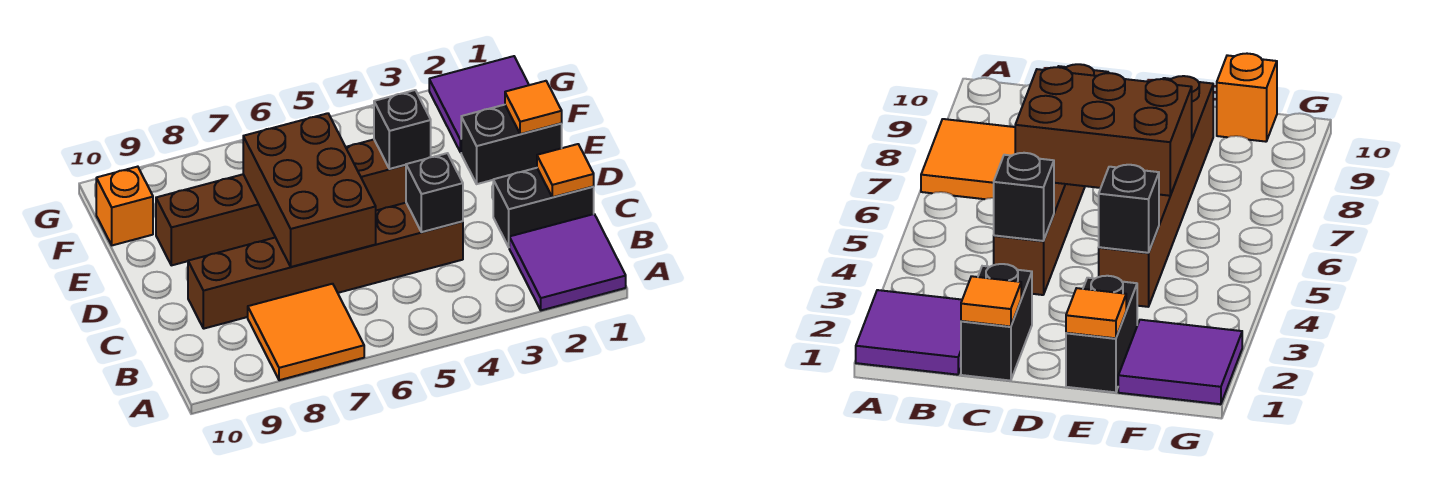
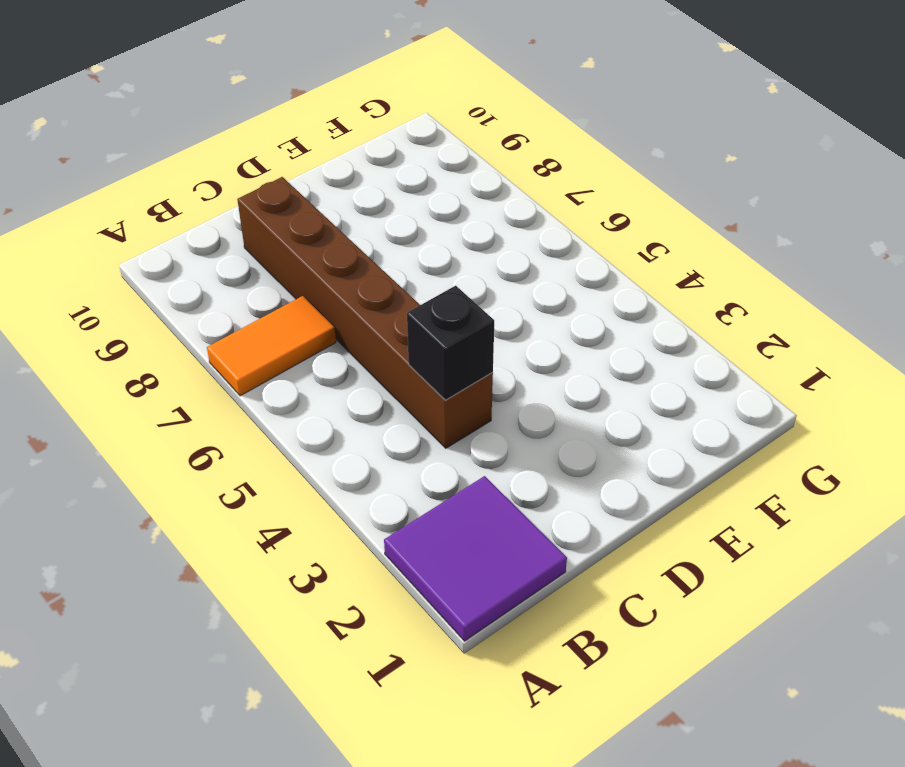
orange tile A7:B7 level 1 -> orange tile A7:B8 level 1
none -> black brick C1:C2 level 1
none -> black brick E1:E2 level 1
none -> brown brick E4:E9 level 1

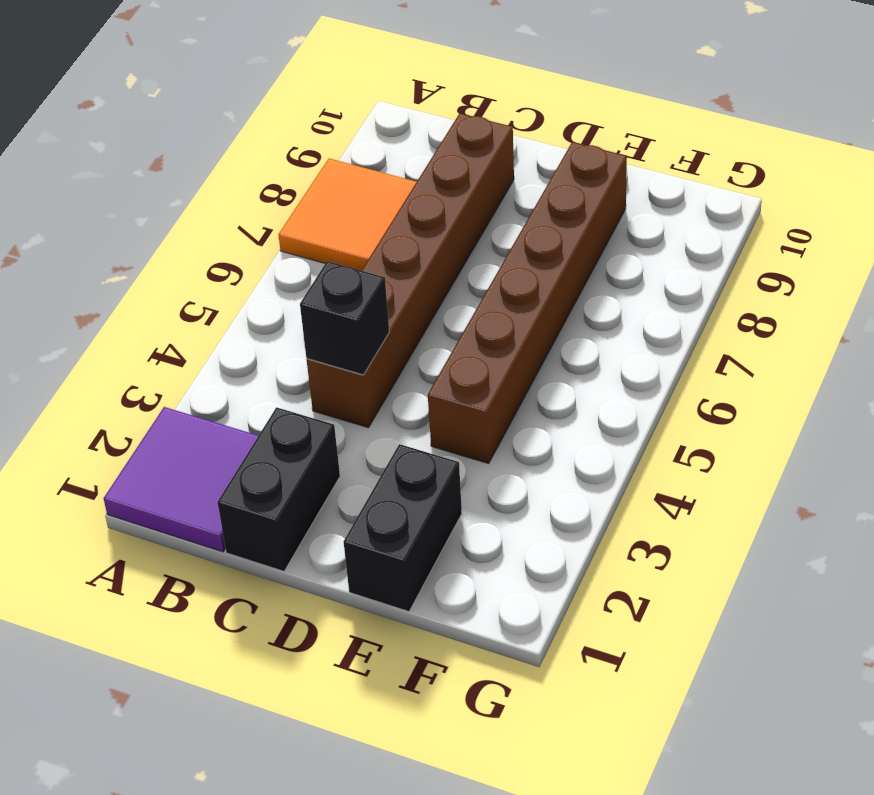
none -> purple tile F1:G2 level 1
none -> orange brick F10 level 1
none -> orange tile C1 level 2

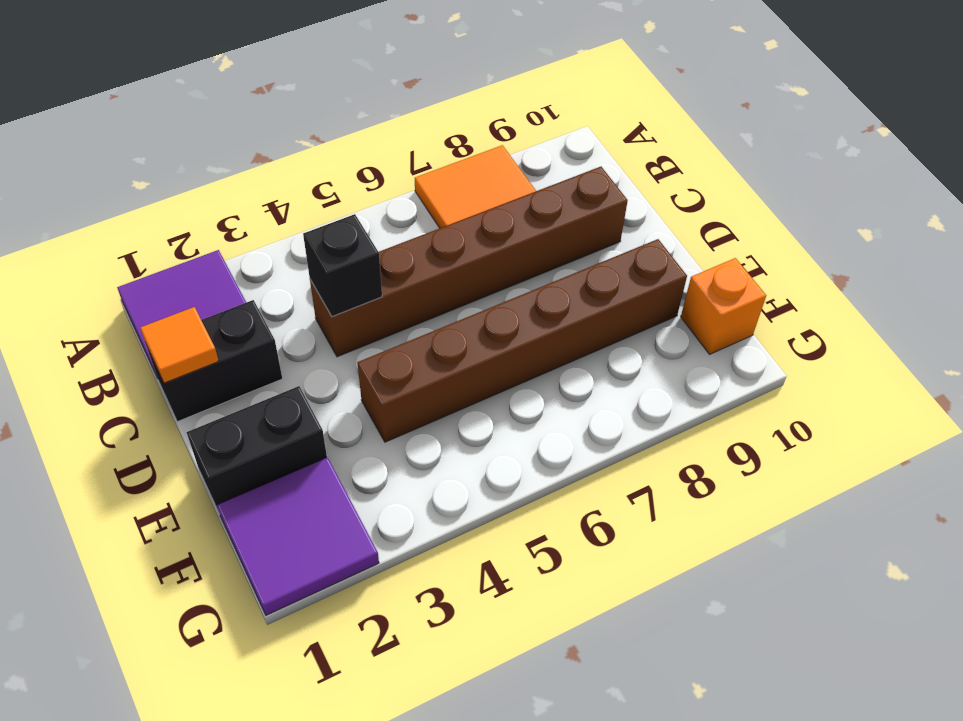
none -> brown brick C6:E7 level 2
none -> orange tile E1 level 2
none -> black brick E4 level 2

